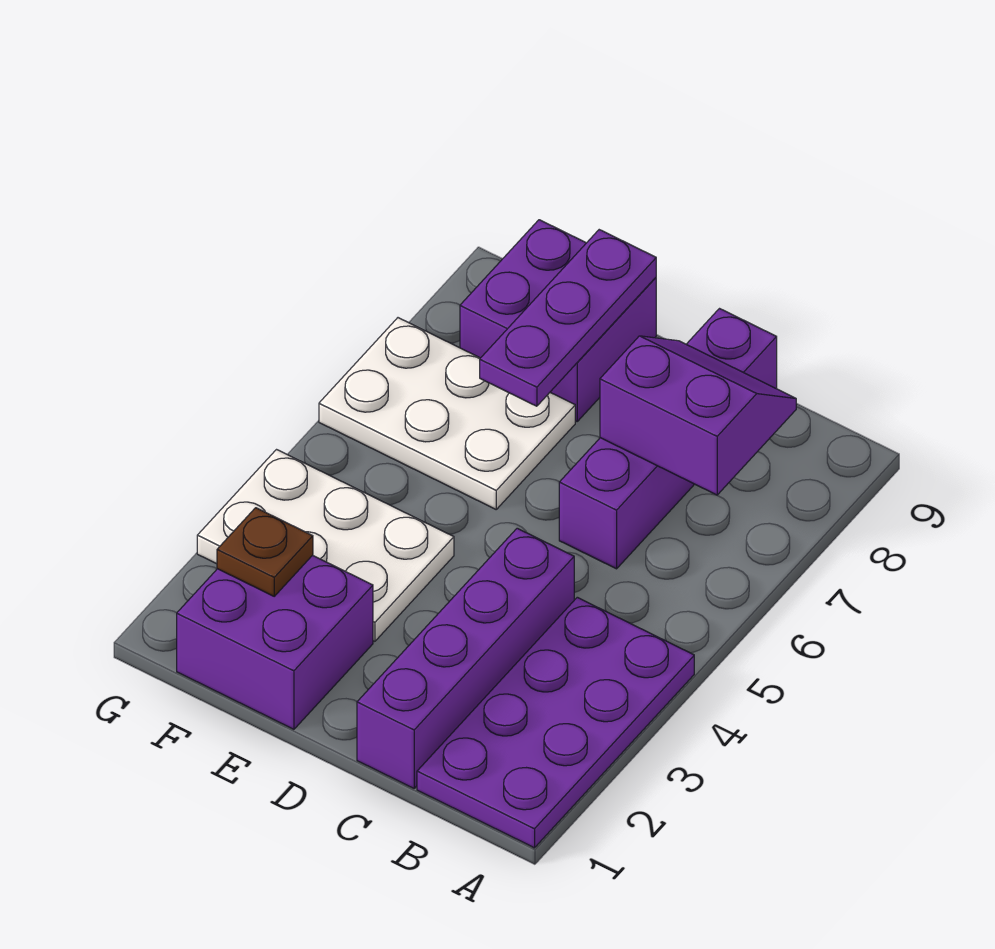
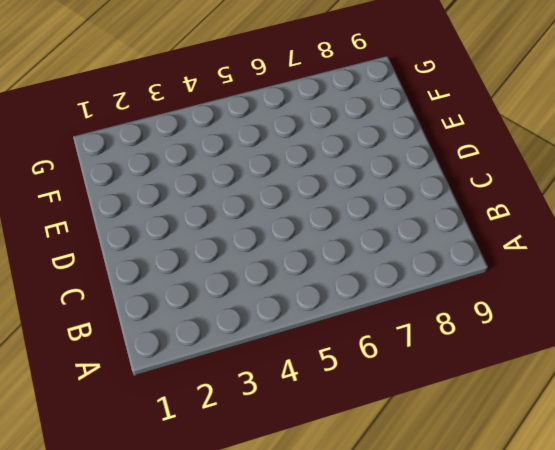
none -> purple plate A1:B4 level 1
none -> purple brick C1:C4 level 1

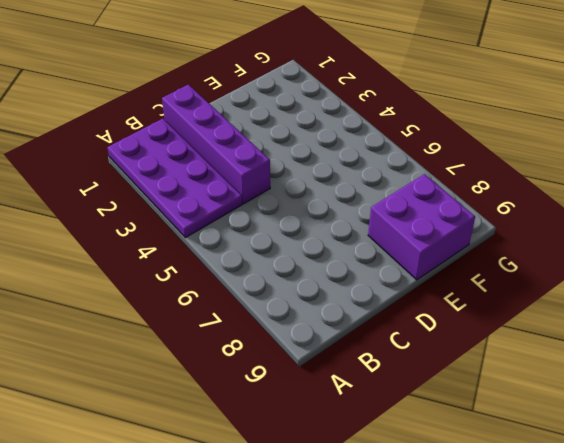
none -> purple brick C6:C9 level 1
none -> purple brick E1:F2 level 1

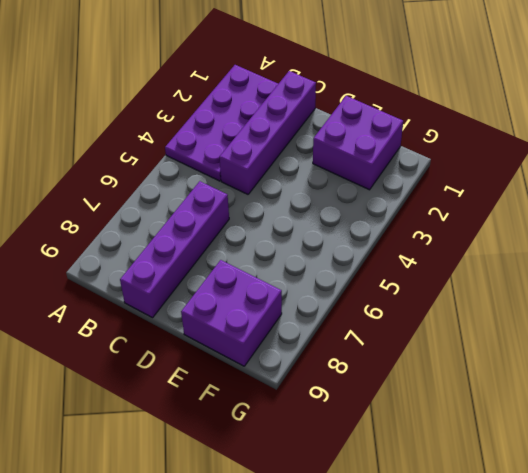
none -> white plate E3:G4 level 1
none -> white plate E6:G7 level 1

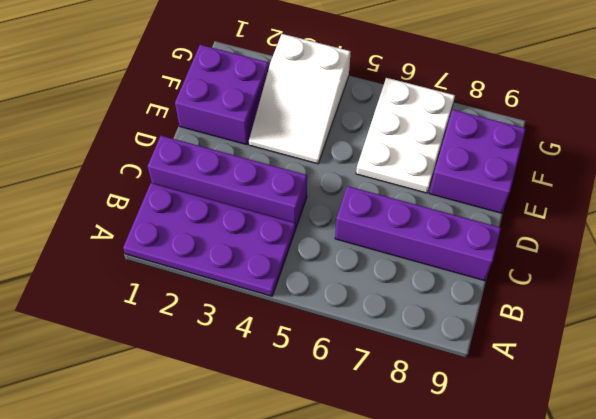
white slope E3:G4 level 1 top G -> white plate E3:G4 level 1
none -> purple slope B7:C8 level 2 top 7
none -> purple plate E7:E9 level 2

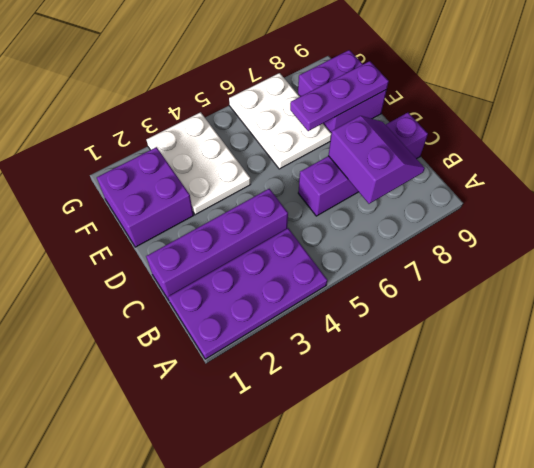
none -> brown plate F2 level 2

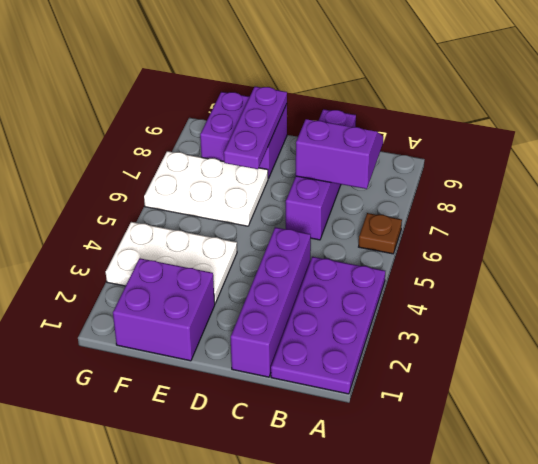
brown plate A6 level 1 -> brown plate F2 level 2

